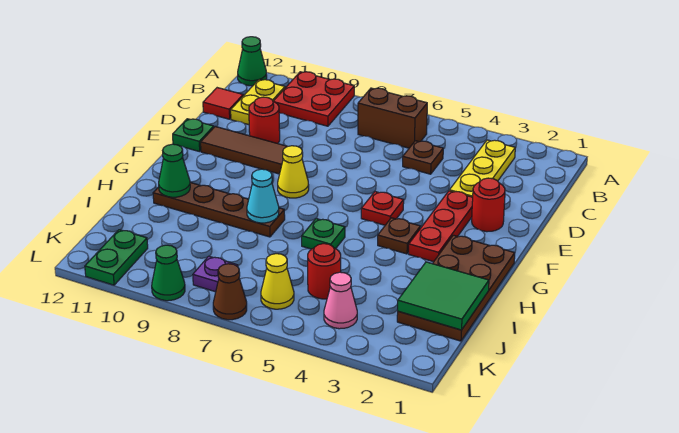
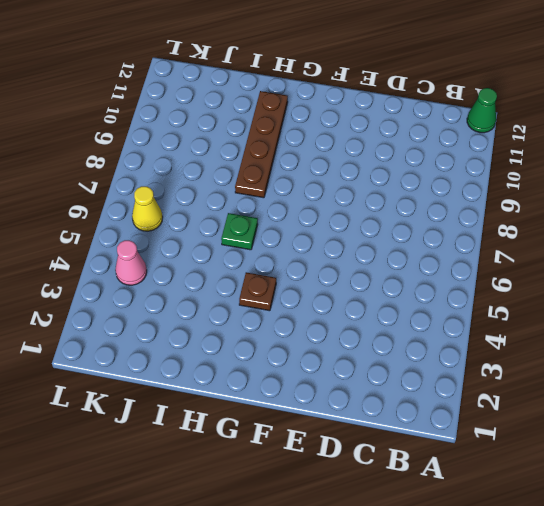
none -> red plate A9:B10 level 1
none -> yellow plate B3:D3 level 1
none -> brown brick B6:B7 level 1

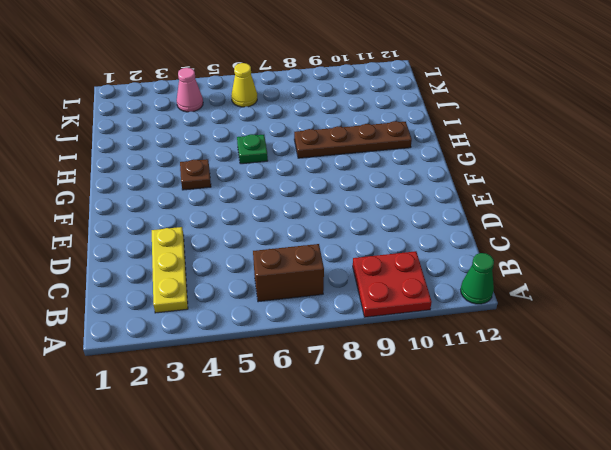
none -> yellow plate B11:C11 level 1
none -> brown plate C5 level 1
none -> red tile C12 level 1

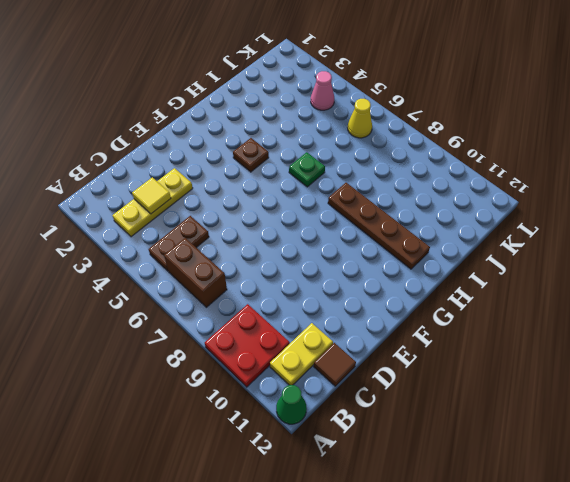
brown plate B5:C5 level 1 -> brown plate C5 level 1
yellow tile C3 level 2 -> none
brown tile C12 level 1 -> red tile C12 level 1
none -> red round brick D10 level 1
none -> red round brick E2 level 1
none -> red plate E3:G3 level 1

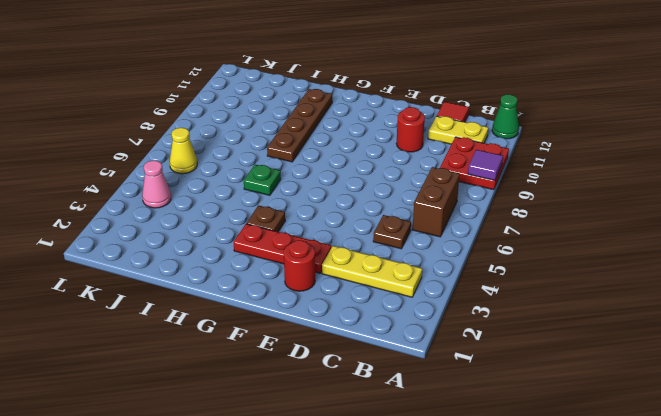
purple tile A9 level 2 -> none
none -> brown tile E9:E11 level 1
none -> green plate E12 level 1
none -> red plate F5 level 1

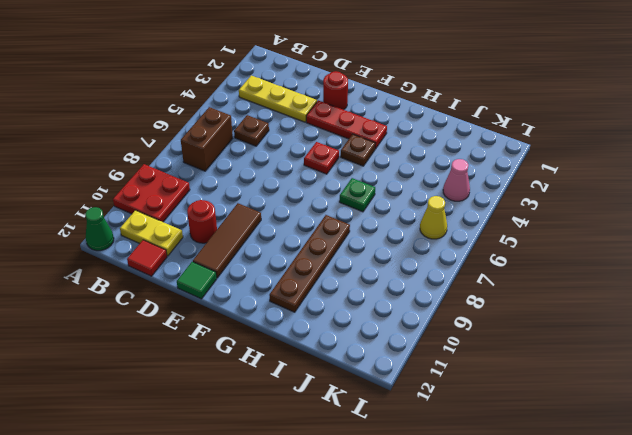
green tile E12 level 1 -> green plate E12 level 1
none -> yellow cone F8 level 1
none -> brown plate G1:J2 level 1
none -> red round brick J5 level 1

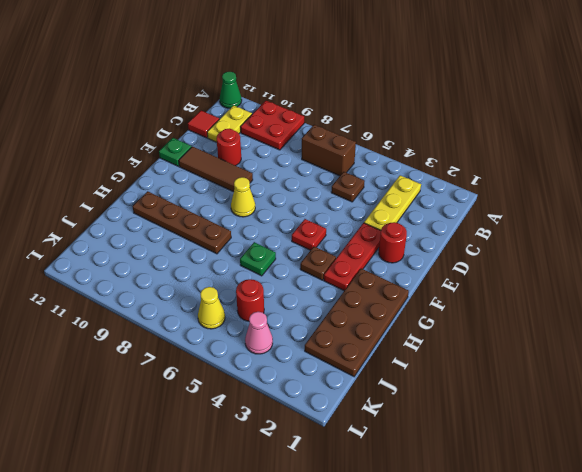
none -> purple plate K8 level 1
none -> green plate K11:L11 level 1
none -> brown cone L7 level 1

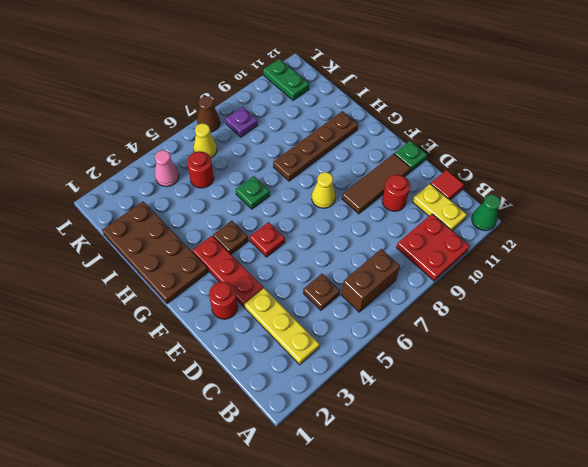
none -> green cone L9 level 1
none -> cyan cone H8 level 2
none -> green cone H11 level 2

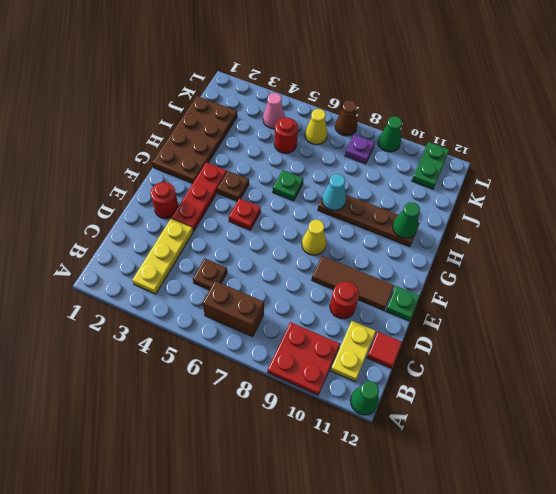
none -> green tile I1:J2 level 2

